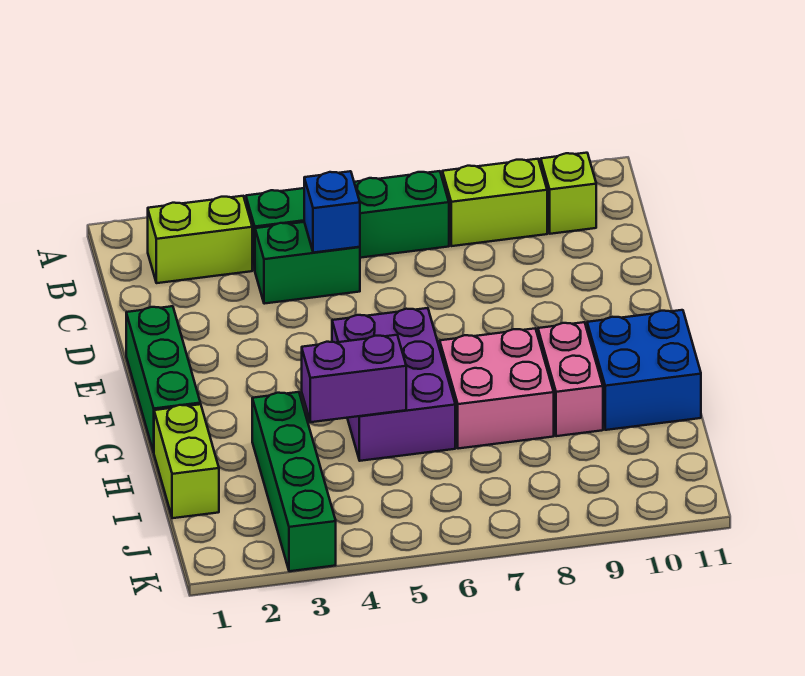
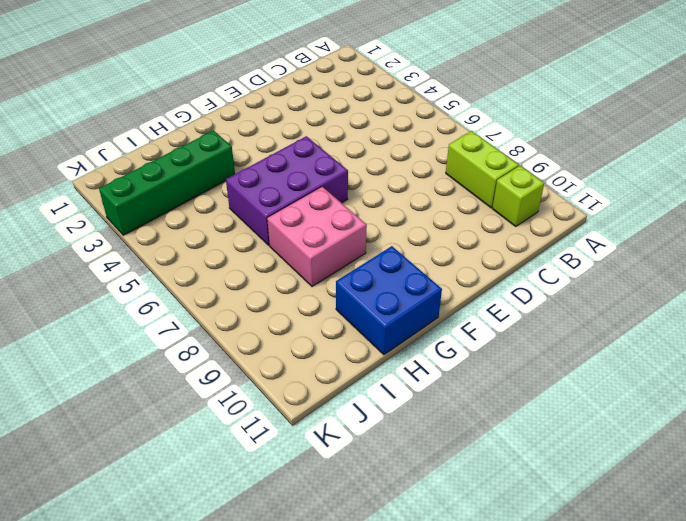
none -> lime brick B2:B3 level 1
none -> green brick B4:B7 level 1
none -> green brick C4:C5 level 1

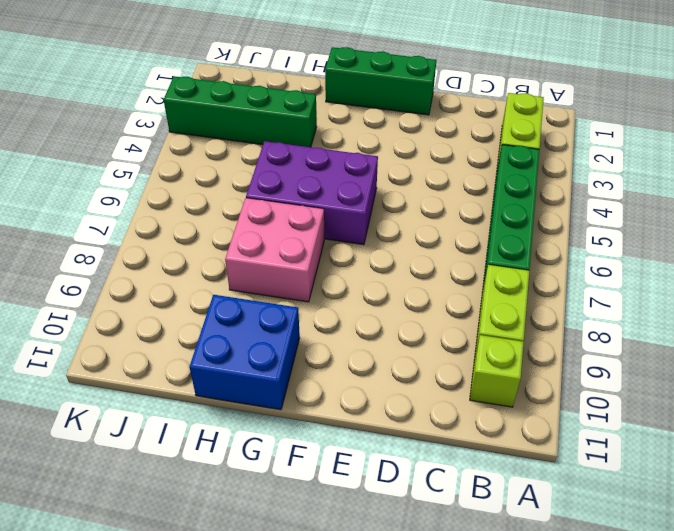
none -> green brick C4:C5 level 1
none -> pink brick G9:H9 level 1
none -> lime brick H1:I1 level 1

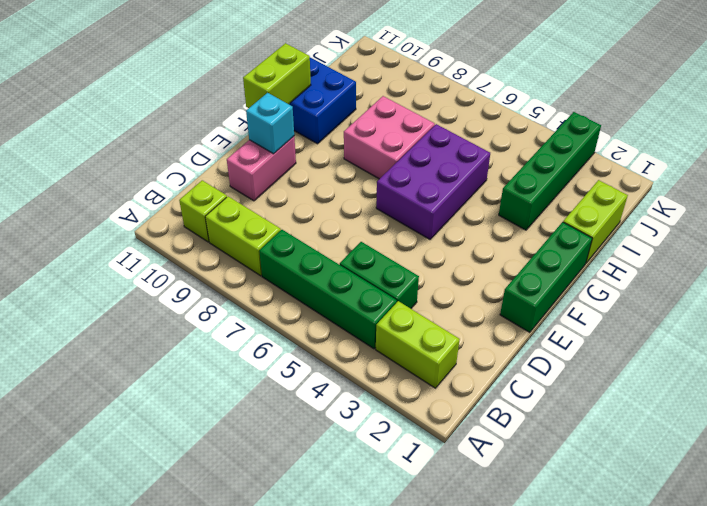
pink brick D10:E10 level 1 -> pink brick G9:H9 level 1
cyan brick E10 level 2 -> none
lime brick F11:G11 level 2 -> none
none -> blue brick C5 level 2
none -> purple brick H4:H5 level 2

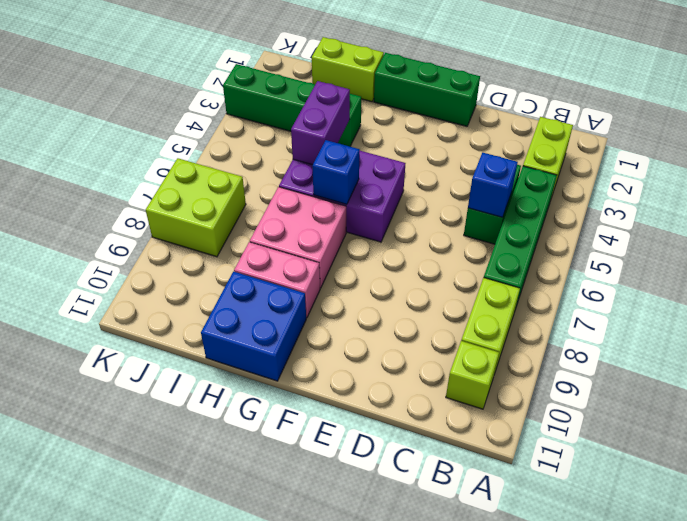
blue brick G6 level 2 -> none
lime brick J7:K8 level 1 -> none

